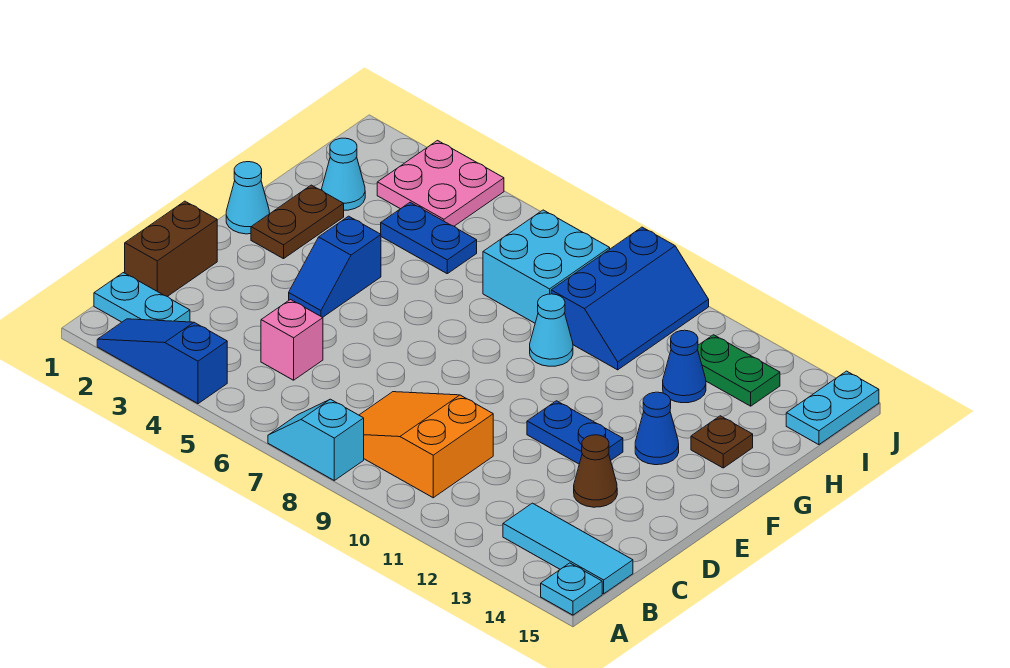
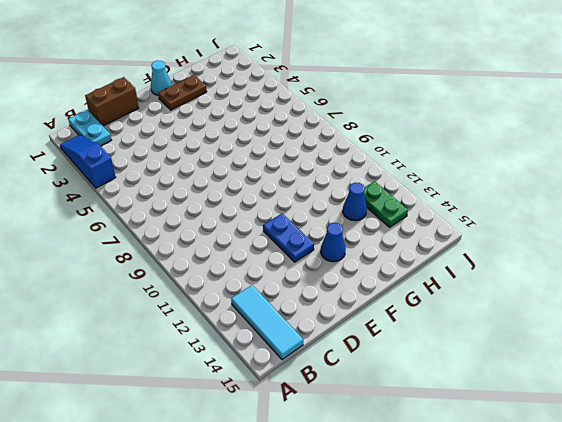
none -> cyan slope A7:A8 level 1 top 8
none -> cyan plate A15 level 1
none -> orange slope B8:C10 level 1 top 10

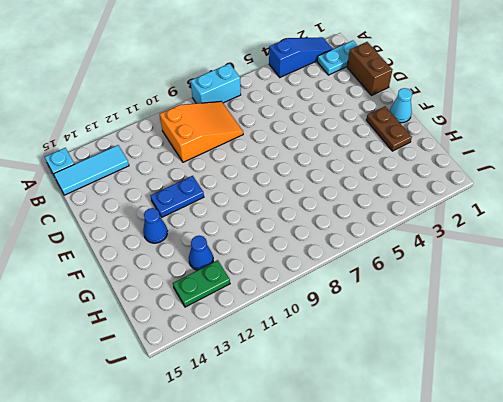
cyan brick A7:A8 level 1 -> cyan slope A7:A8 level 1 top 8
none -> pink brick C5 level 1
none -> brown cone D13 level 1
none -> blue slope E4:F4 level 1 top F

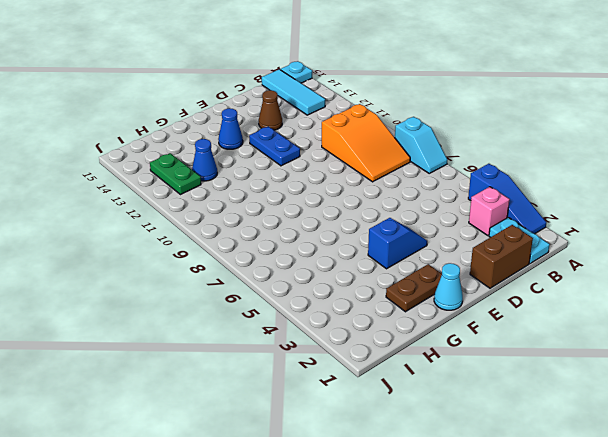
pink brick B3 level 1 -> pink brick C5 level 1
none -> cyan cone G9 level 1
none -> brown plate G14 level 1
none -> cyan cone H2 level 1

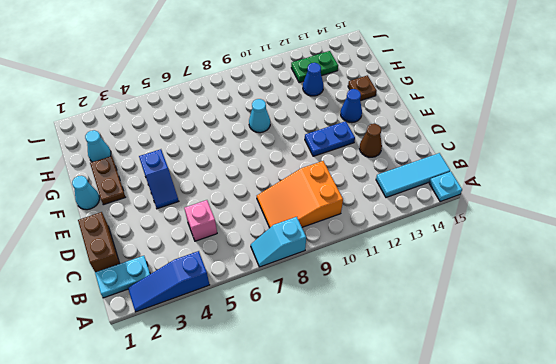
none -> blue plate H4:H5 level 1
none -> cyan brick H7:I8 level 1
none -> blue slope H9:J10 level 1 top 9

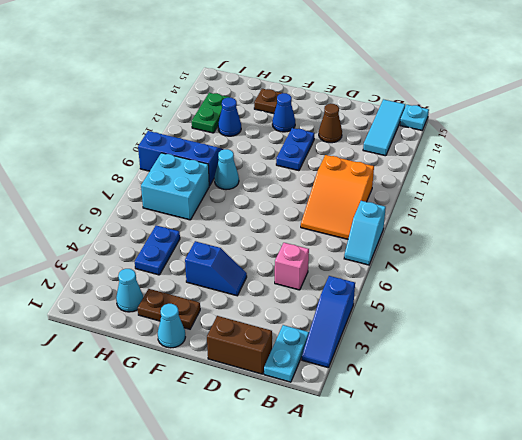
none -> pink plate I3:J4 level 1
none -> cyan plate I15:J15 level 1

